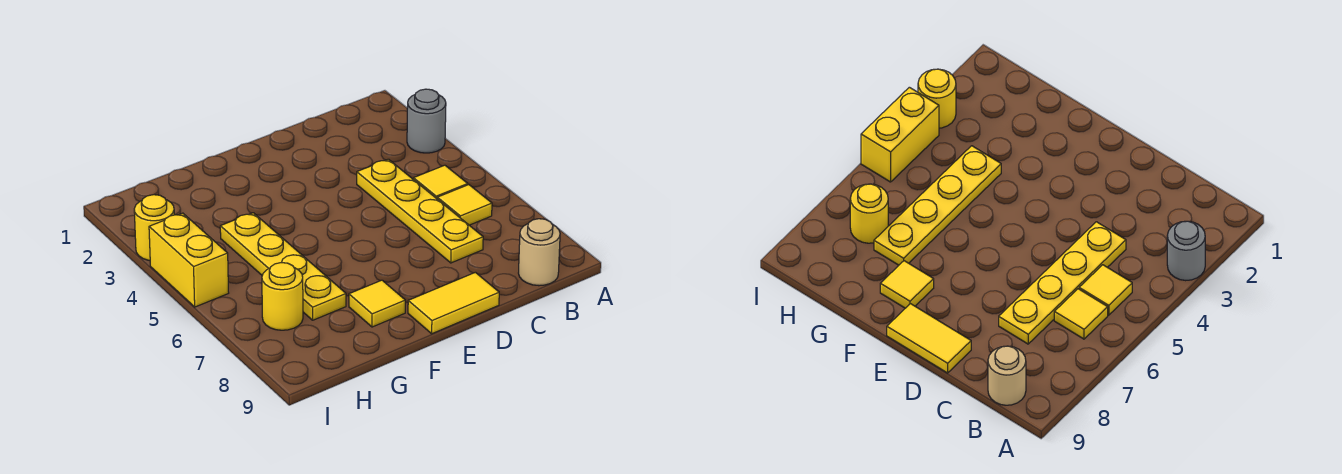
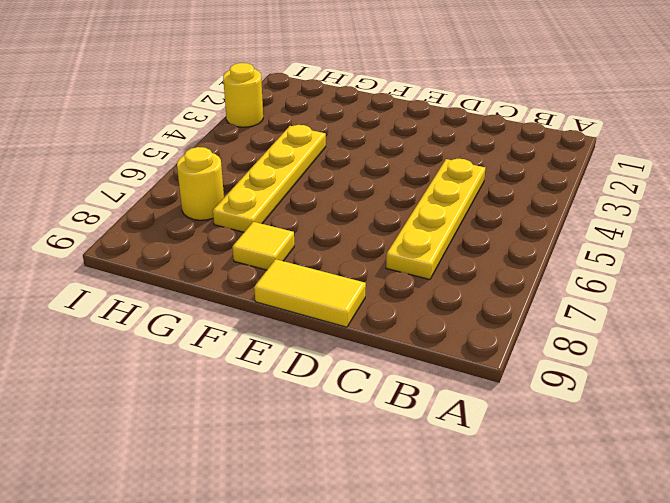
none -> grey round brick A3 level 1
none -> yellow tile B5 level 1

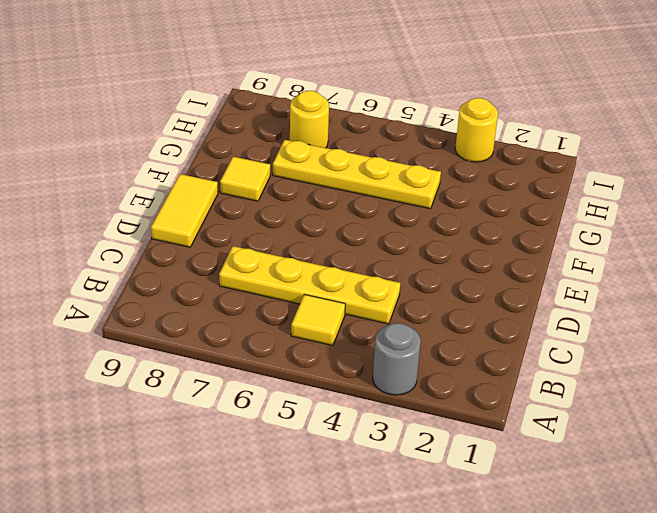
none -> yellow tile B6 level 1
none -> tan round brick B9 level 1

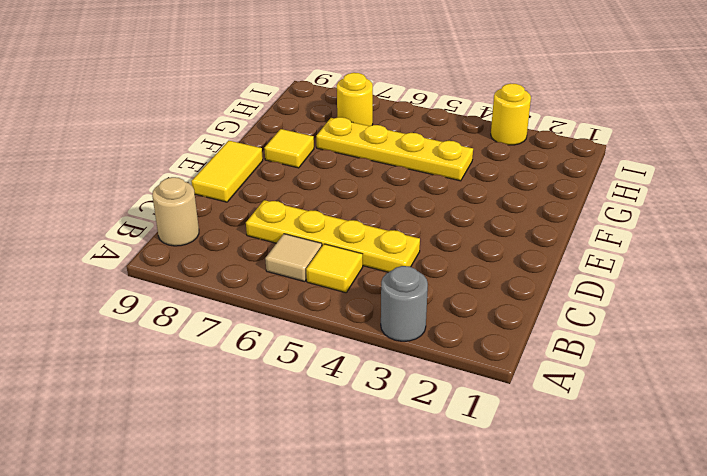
tan tile B6 level 1 -> yellow tile B6 level 1
none -> yellow brick I4:I5 level 1

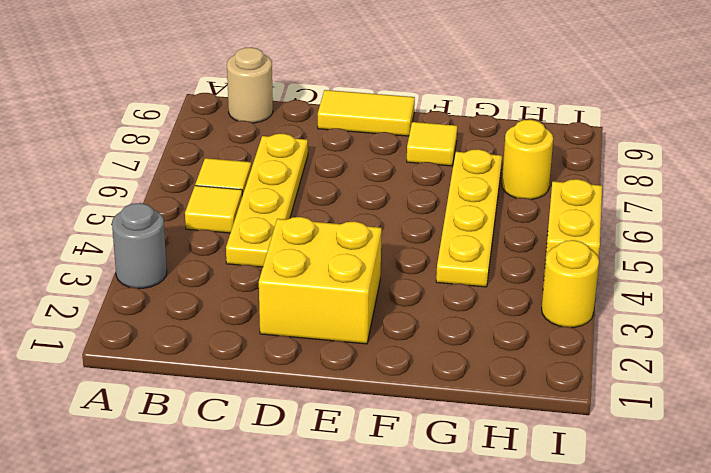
yellow brick D2:E3 level 1 -> none

